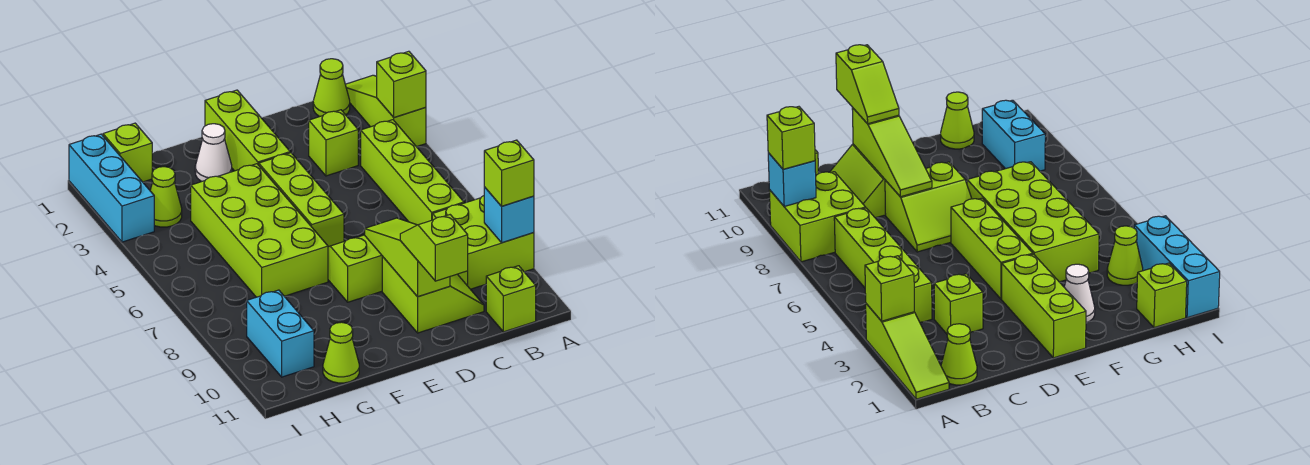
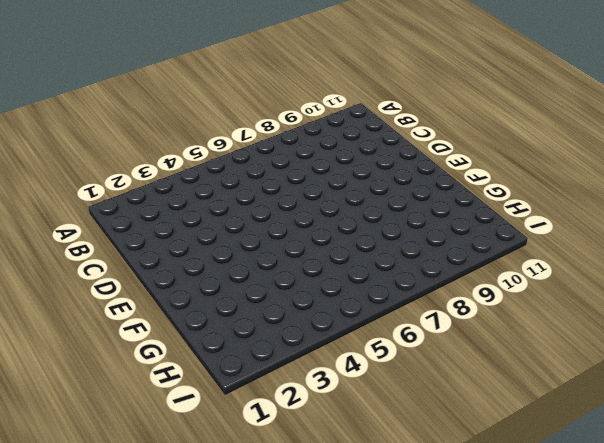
none -> lime slope A1:A3 level 1 top 3
none -> lime brick A8:B9 level 1
none -> lime cone B1 level 1

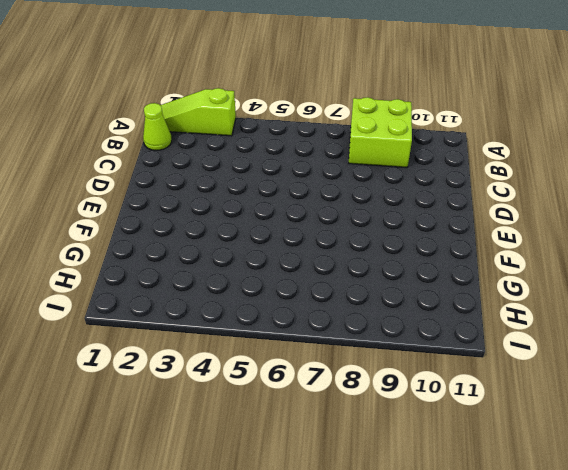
none -> lime brick B4:B7 level 1
none -> lime brick B11 level 1
none -> lime brick C3 level 1

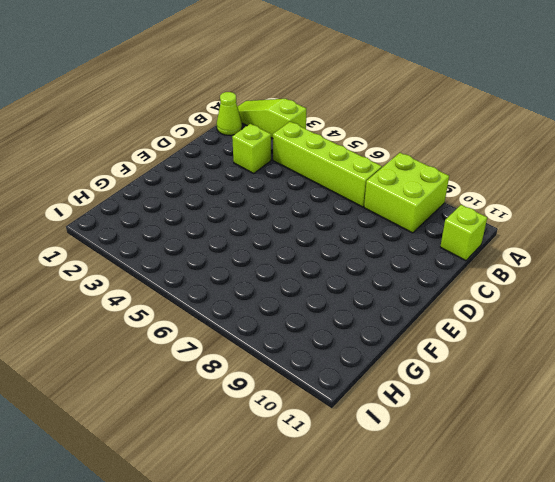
none -> lime slope C9:D10 level 1 top D
none -> lime slope D7:E8 level 1 top 8
none -> lime brick E1:E3 level 1

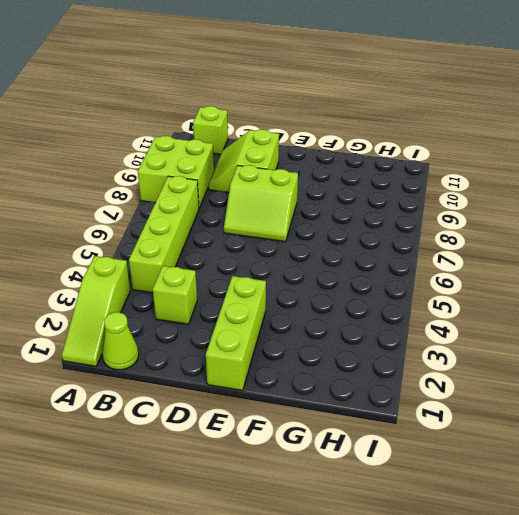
none -> lime brick E4:E6 level 1
none -> white cone F2 level 1
none -> lime brick F4:G7 level 1

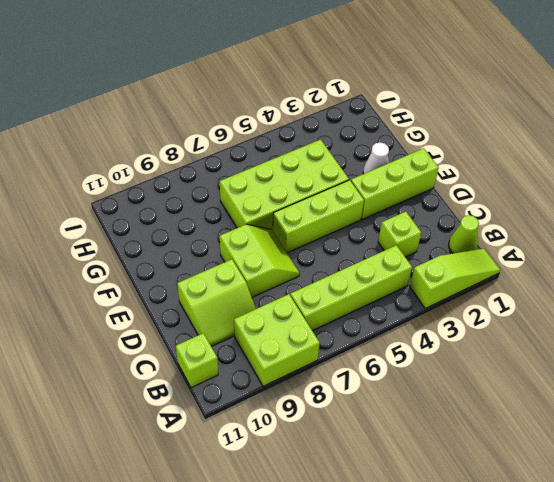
none -> lime cone G11 level 1
none -> lime brick H1 level 1
none -> lime cone H3 level 1

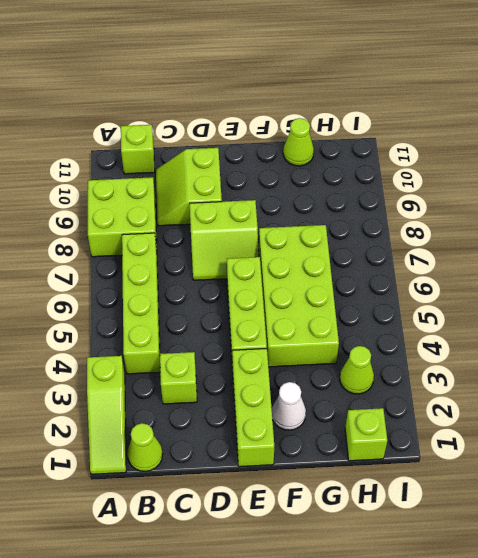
none -> cyan brick H9:H10 level 1
none -> cyan brick I1:I3 level 1
none -> lime brick A3 level 2

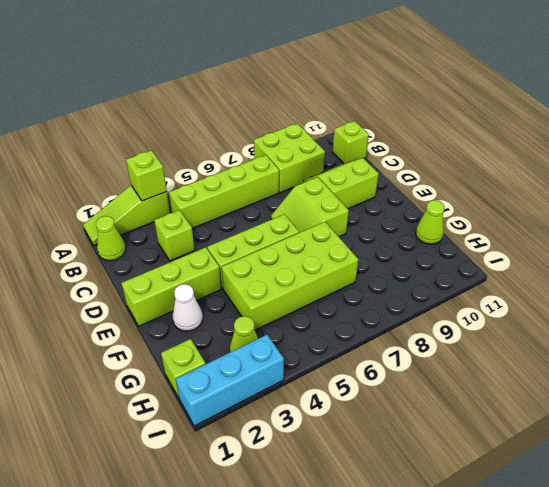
none -> cyan brick H9:H10 level 1
none -> cyan brick A9 level 2
none -> lime slope D8:D10 level 2 top 10

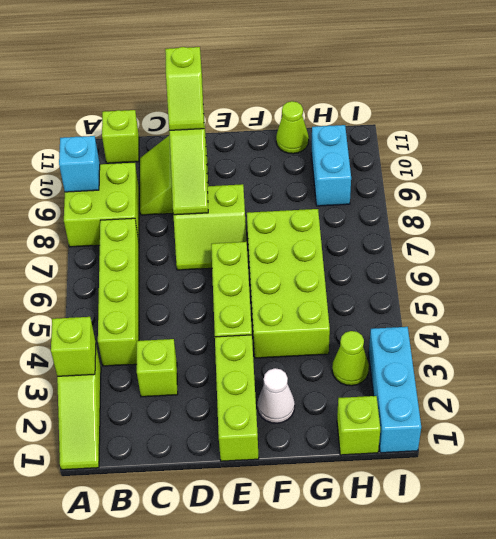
none -> lime cone B1 level 1
none -> lime brick A9 level 3

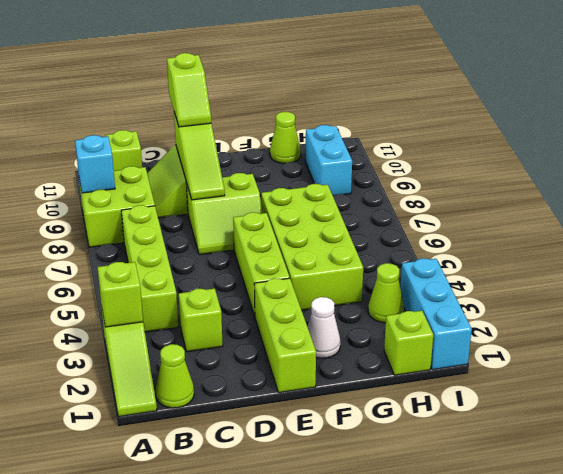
none -> lime brick A9 level 3

